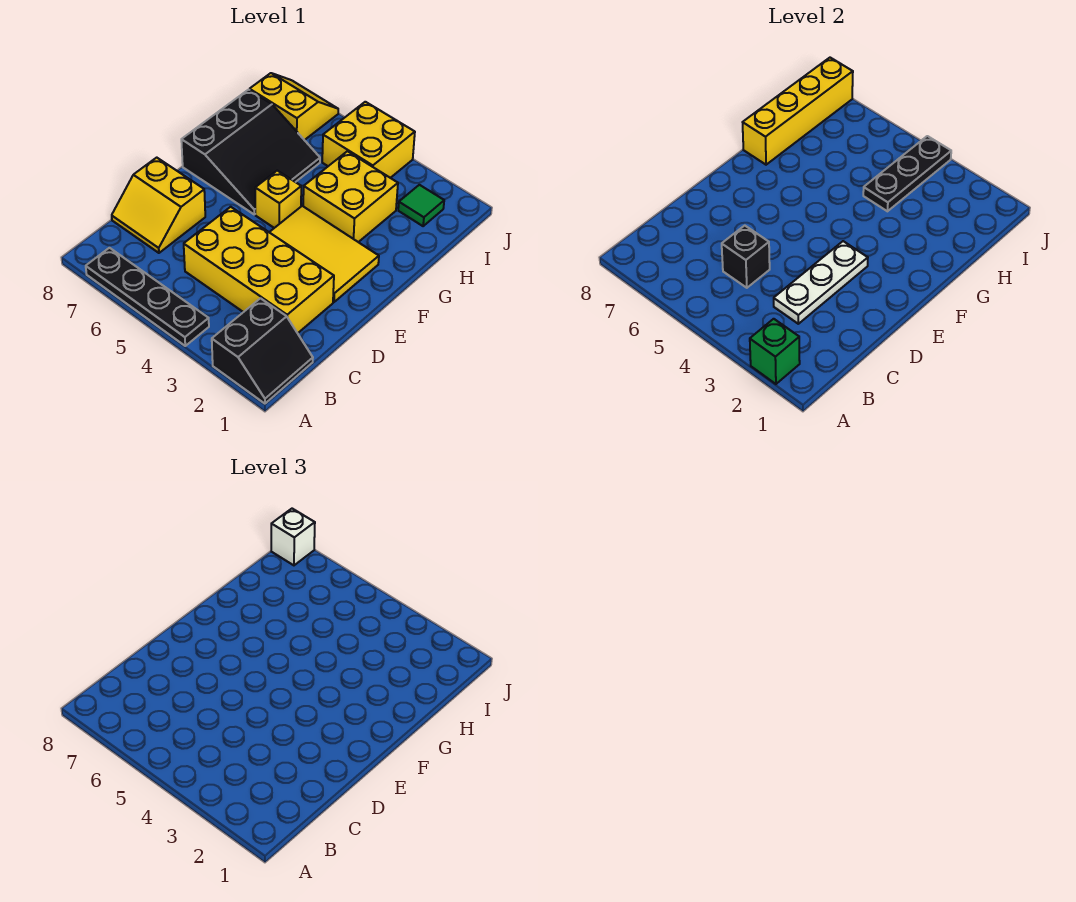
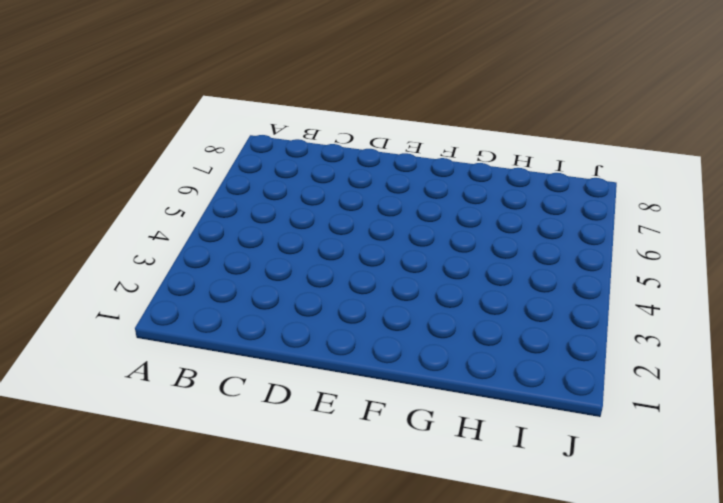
none -> black slope A1:B2 level 1 top 2
none -> black plate A4:A7 level 1
none -> yellow brick C2:D5 level 1

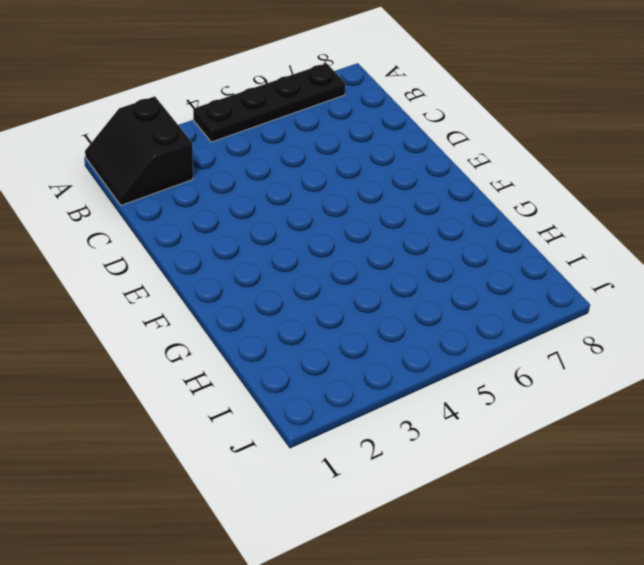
none -> yellow brick C2:D5 level 1
none -> yellow slope C7:D8 level 1 top D
none -> yellow tile E2:F4 level 1

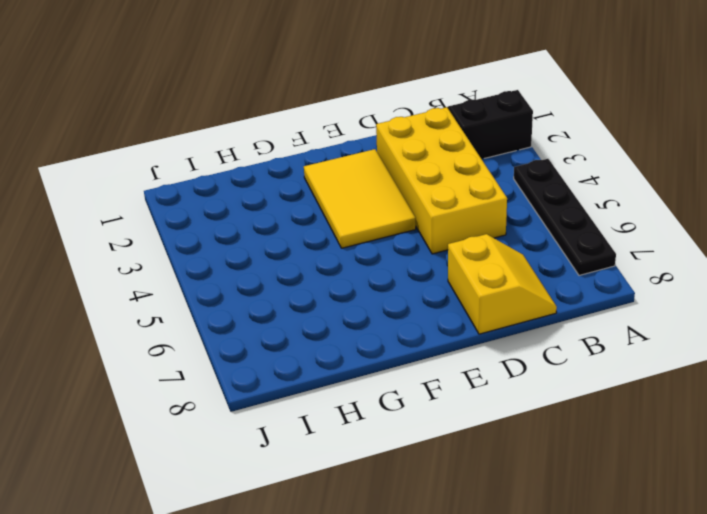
none -> yellow brick F5 level 1
none -> black slope F6:H8 level 1 top 8
none -> yellow brick G3:H4 level 1

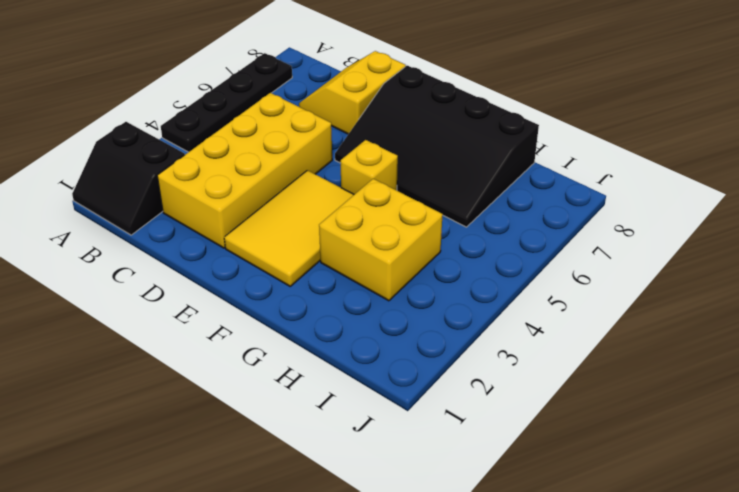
black slope E6:H8 level 1 top 8 -> black slope F6:H8 level 1 top 8
none -> green tile I2 level 1
none -> yellow brick I4:J5 level 1
none -> yellow slope I7:J8 level 1 top I

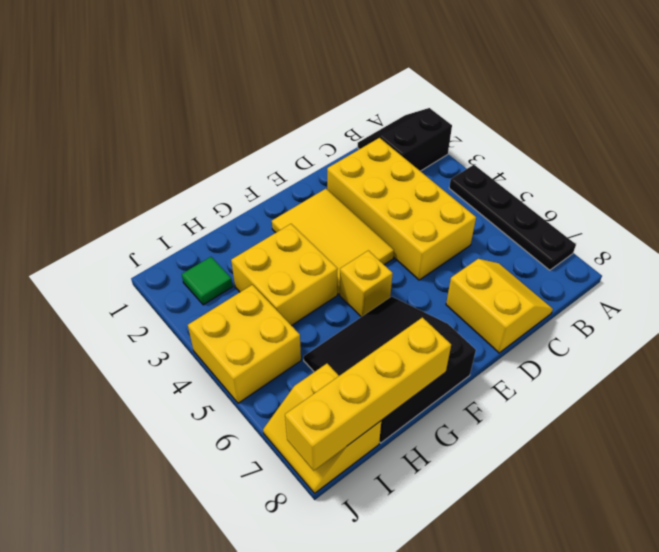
none -> green brick A2 level 2
none -> white plate C3:E3 level 2
none -> black brick C5 level 2

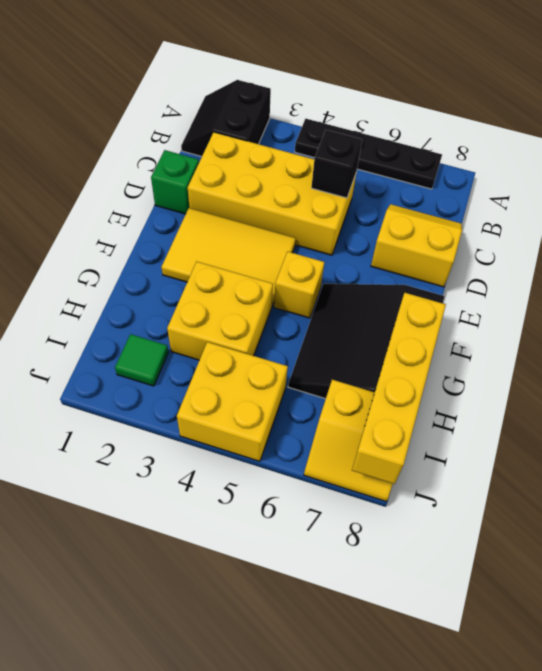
green brick D1 level 1 -> green brick A2 level 2
none -> white plate C3:E3 level 2
none -> black plate H4:J4 level 2
none -> white brick J8 level 3

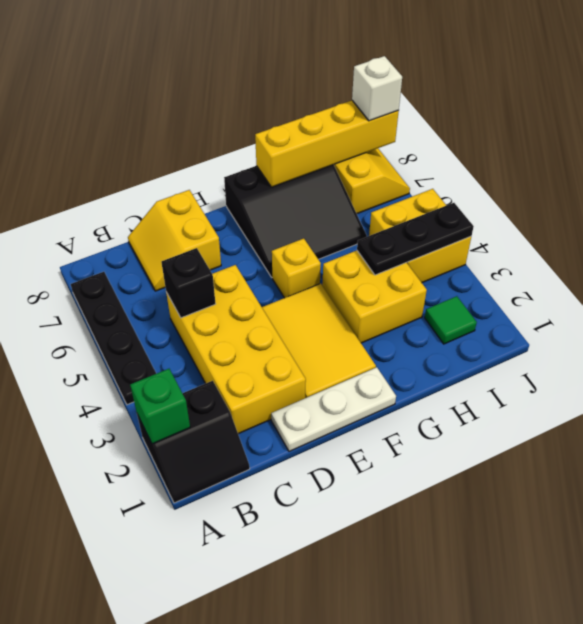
white plate D1:F1 level 1 -> white plate C3:E3 level 2

